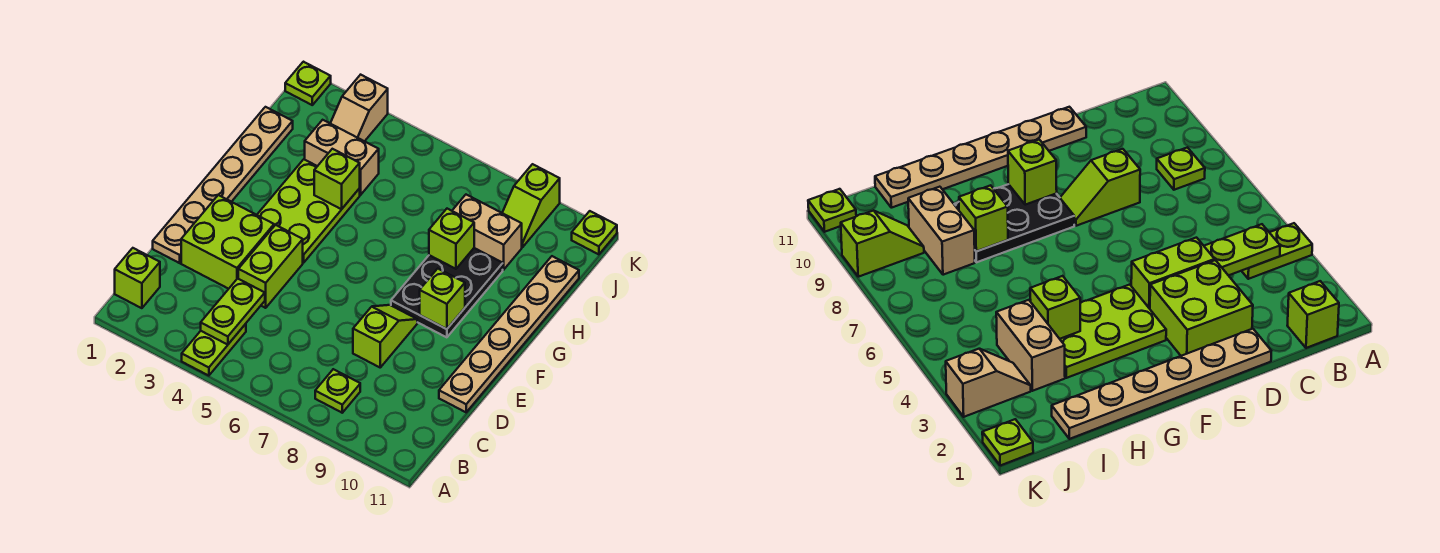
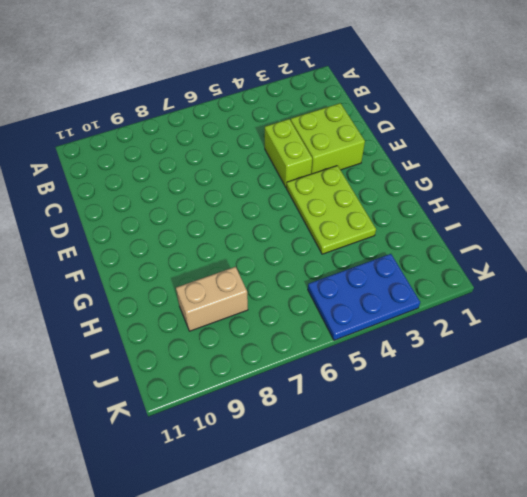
blue plate J3:K5 level 1 -> tan slope J3:K3 level 1 top K
none -> lime plate A4:B4 level 1
none -> lime brick B1 level 1
none -> lime plate B8 level 1

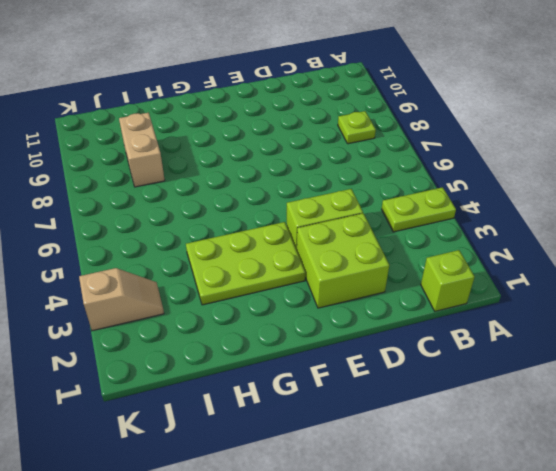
none -> tan plate D1:I1 level 1
none -> lime slope D8:E8 level 1 top D
none -> tan plate D11:I11 level 1

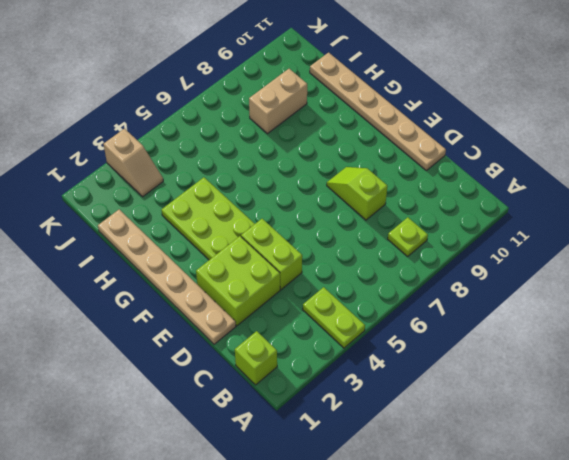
none -> black plate F8:H9 level 1
none -> tan brick I3:I4 level 1
none -> lime slope J9:K9 level 1 top K

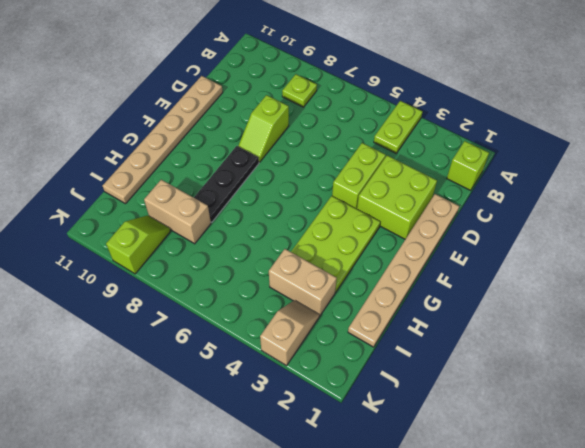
black plate F8:H8 level 1 -> black plate F8:H9 level 1
none -> lime plate K1 level 1
none -> lime plate K11 level 1
none -> lime plate B4:C4 level 2

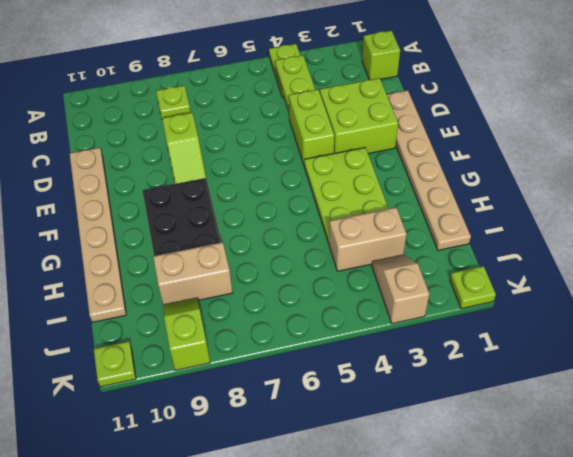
none -> lime brick F9 level 2
none -> lime brick H4 level 2
none -> lime brick H8 level 2

